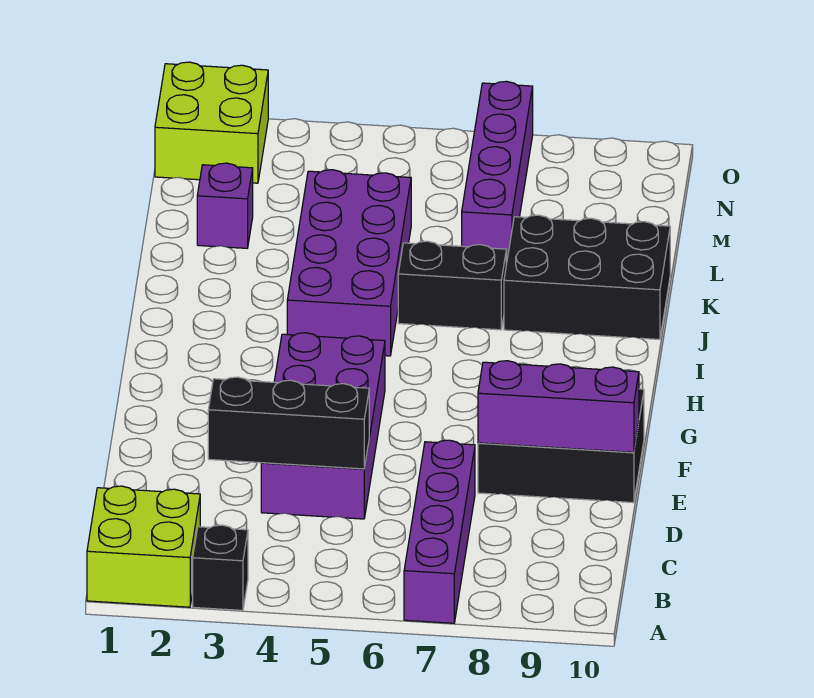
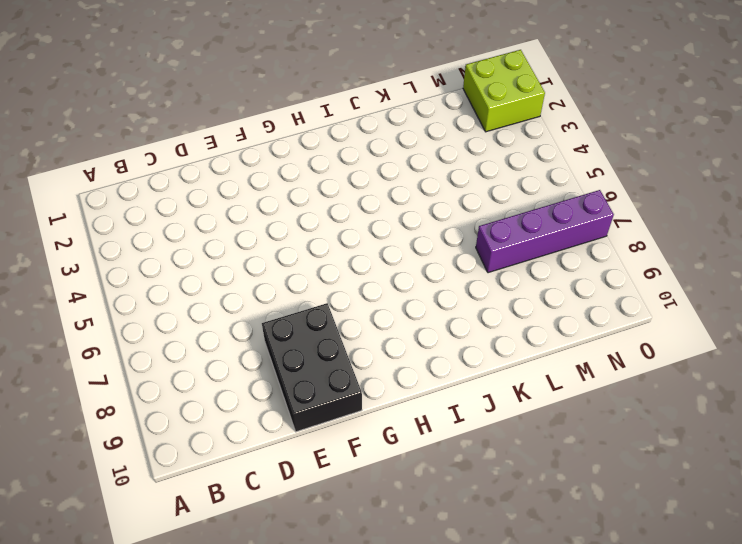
none -> lime brick A1:B2 level 1
none -> black brick A3 level 1
none -> purple brick A7:D7 level 1

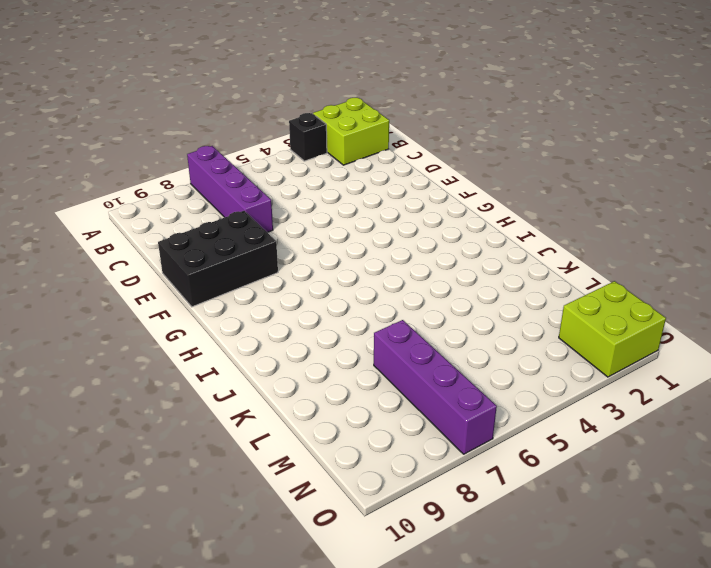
none -> purple brick D4:G5 level 1
none -> purple brick I4:L5 level 1
none -> black brick J6:J7 level 1

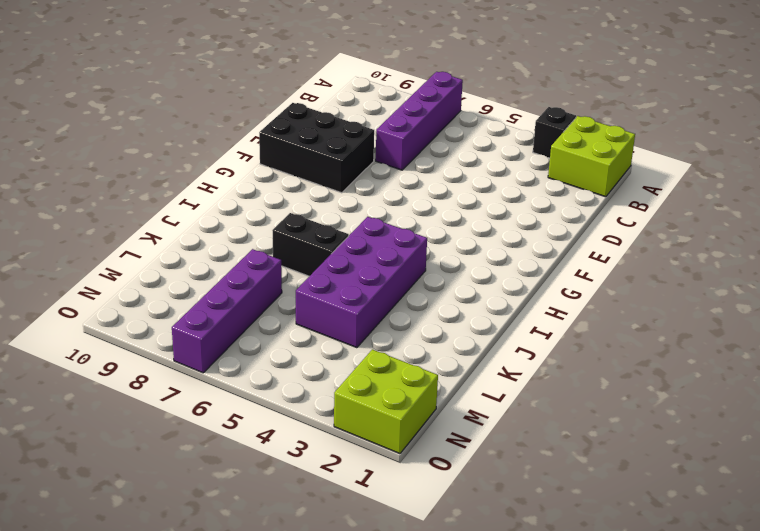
none -> purple brick D4:G5 level 1
none -> black brick J8:K10 level 1
none -> purple brick L2 level 1

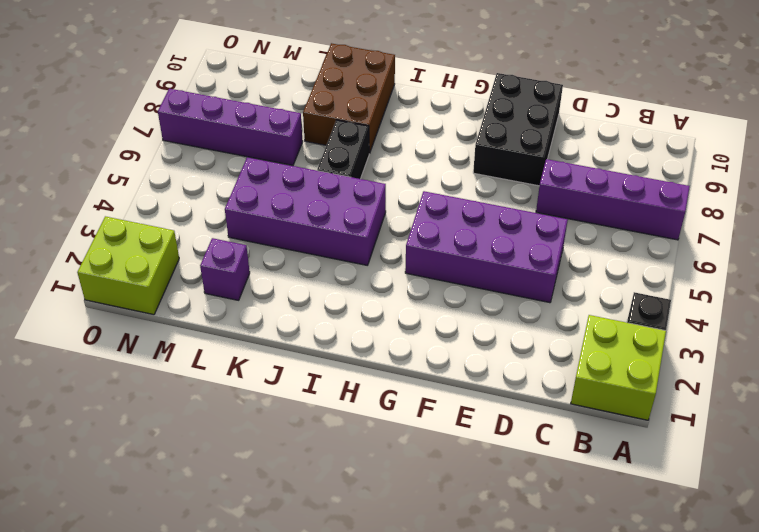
brown brick J8:K10 level 1 -> black brick J8:K10 level 1
none -> black brick D3:D5 level 2
none -> purple brick E8:E10 level 2

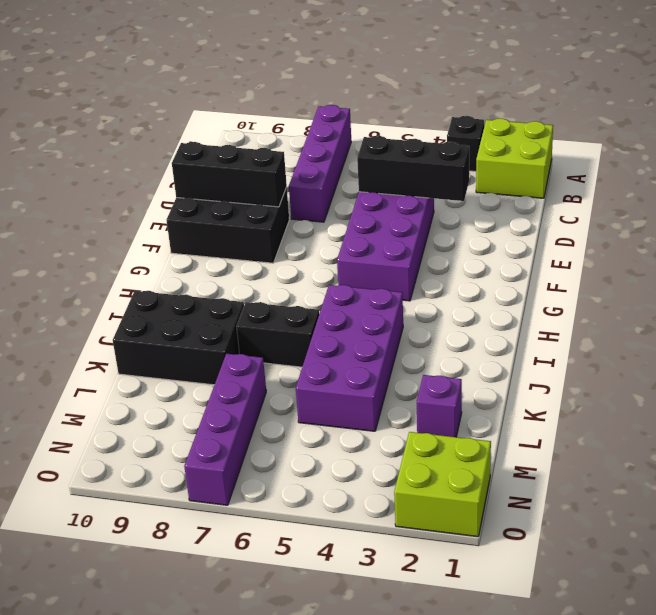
black brick E8:E10 level 2 -> purple brick E8:E10 level 2

